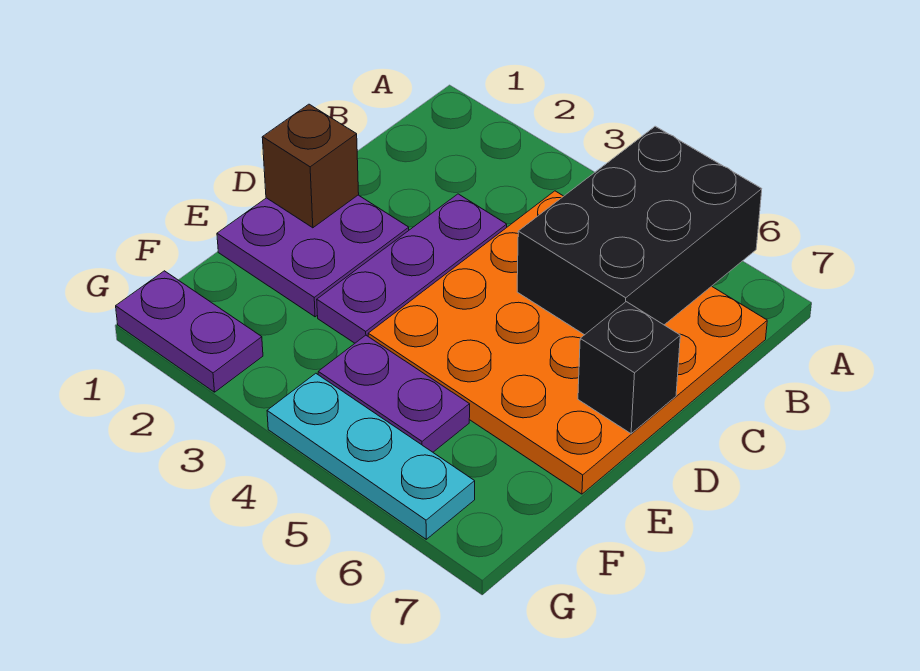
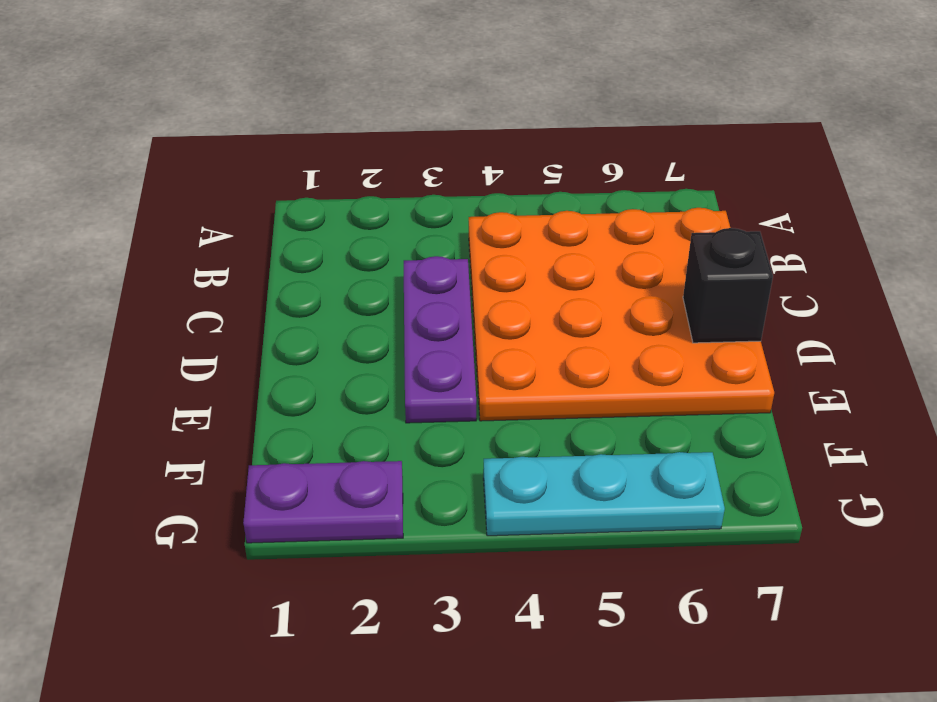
none -> purple plate D1:E2 level 1
none -> purple plate F4:F5 level 1

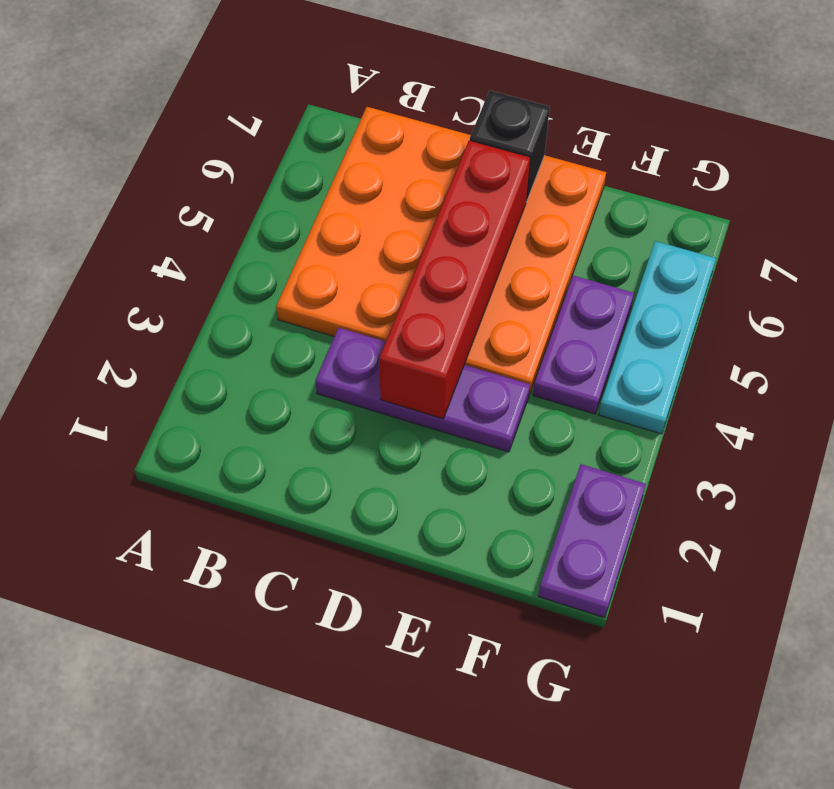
red brick D3:D6 level 2 -> none
none -> purple plate D1:E2 level 1
none -> black brick A5:C6 level 2

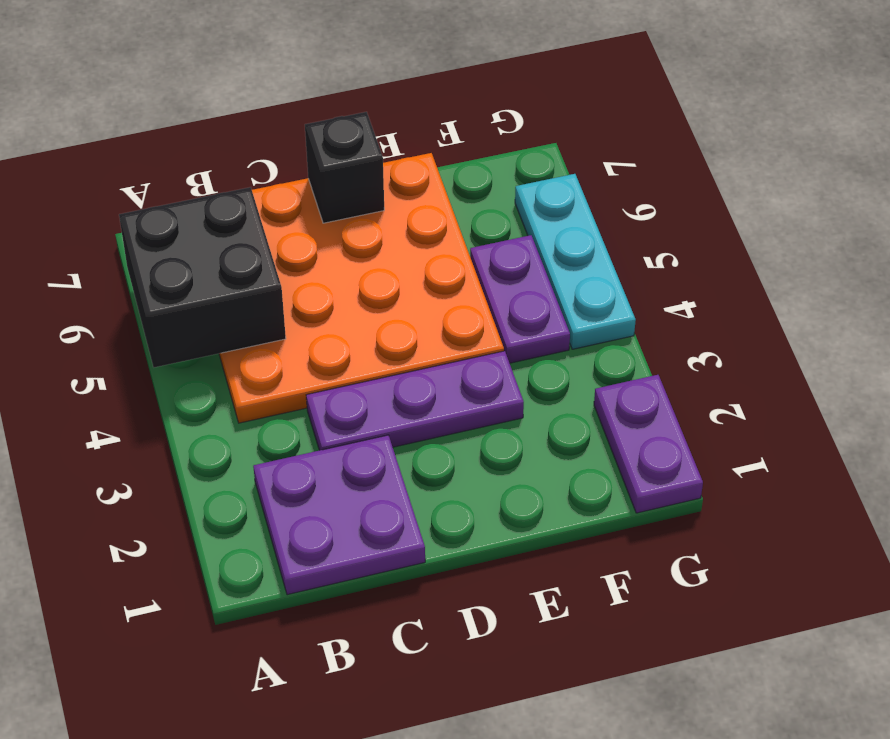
black brick A5:B6 level 2 -> black brick A5:C6 level 2
purple plate B1:C2 level 1 -> purple plate D1:E2 level 1
none -> brown brick D1 level 2

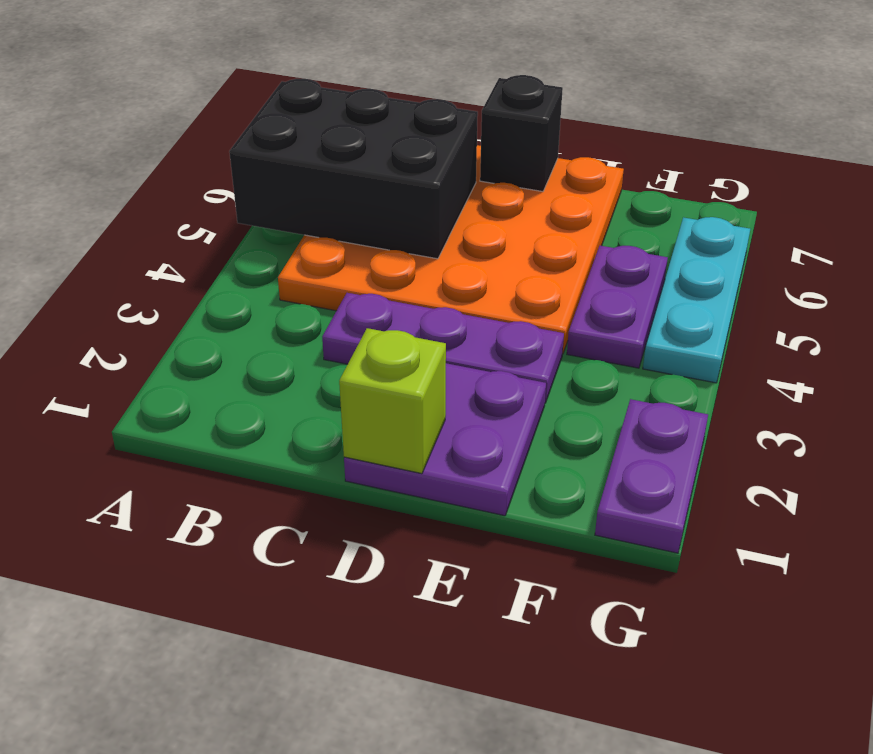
lime brick D1 level 2 -> brown brick D1 level 2

